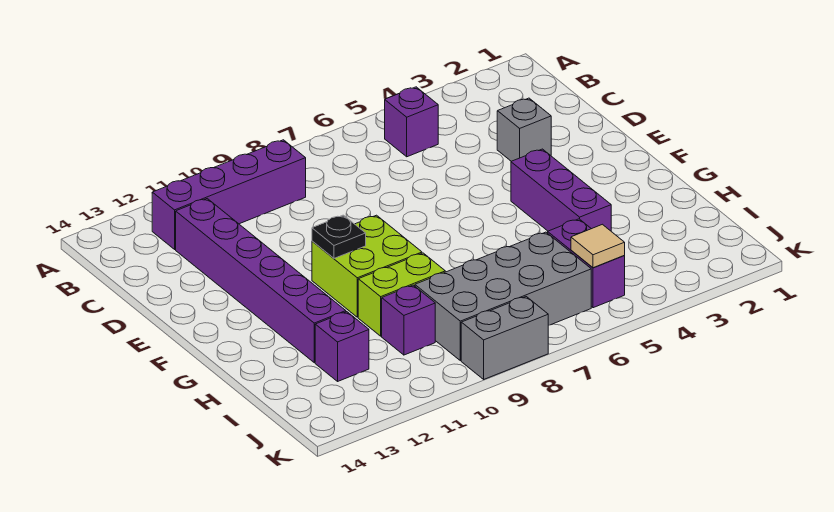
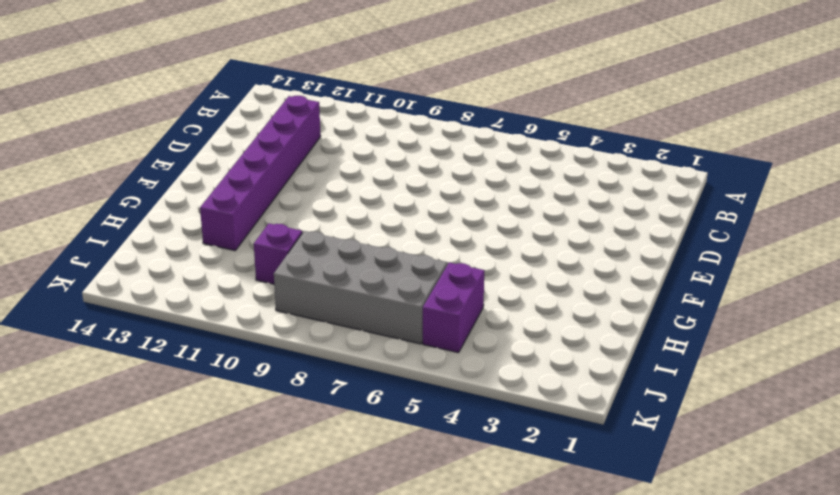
none -> purple brick B5 level 1
none -> purple brick B9:B12 level 1
none -> grey brick D3 level 1

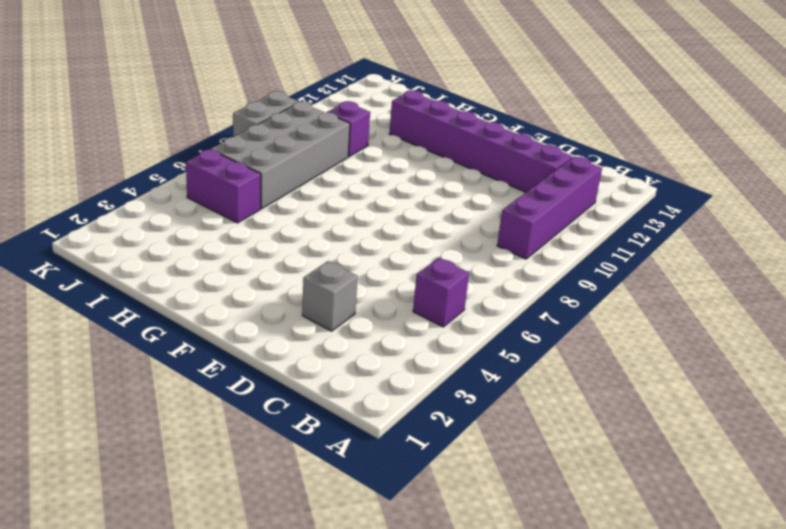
none -> purple brick F4:H4 level 1
none -> lime brick F9:G10 level 1
none -> lime brick H9:H10 level 1

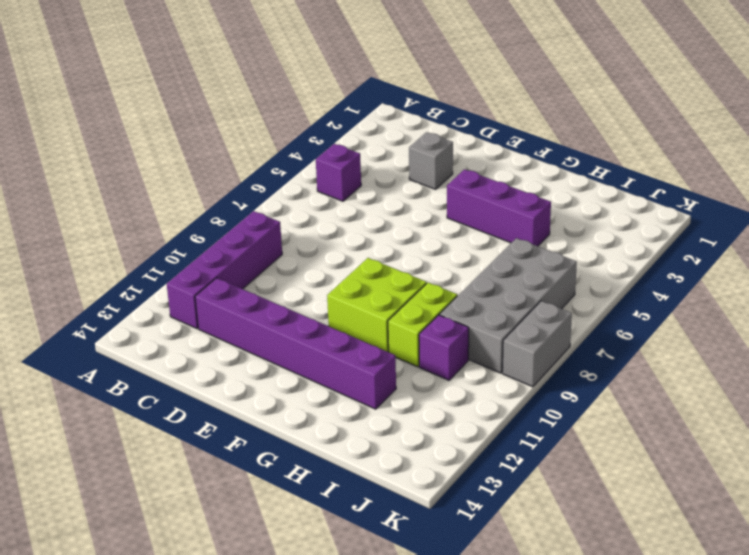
none -> purple brick I5:J5 level 1
none -> purple brick I12 level 1
none -> black plate F10 level 2

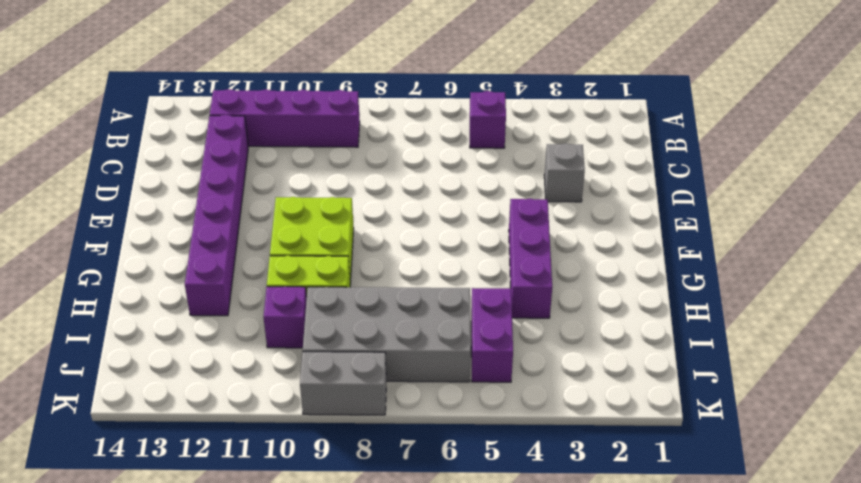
none -> purple brick I12 level 1
none -> black plate F10 level 2
none -> tan tile J5 level 2

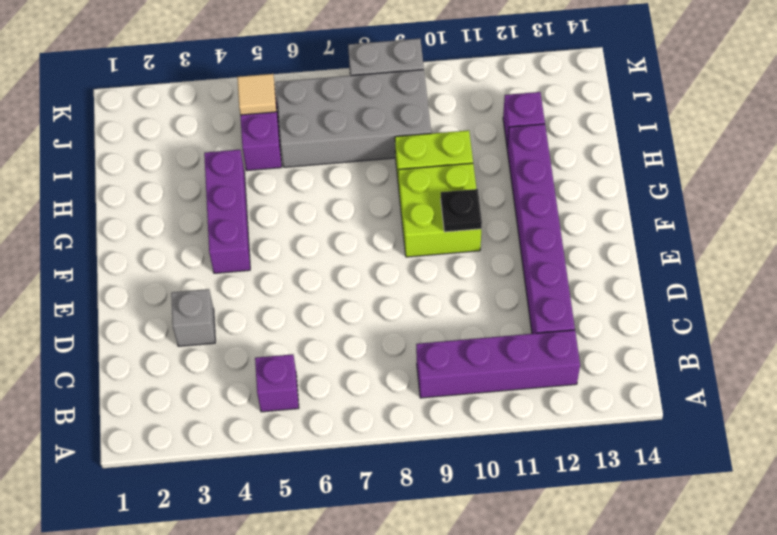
none -> purple brick I10 level 1

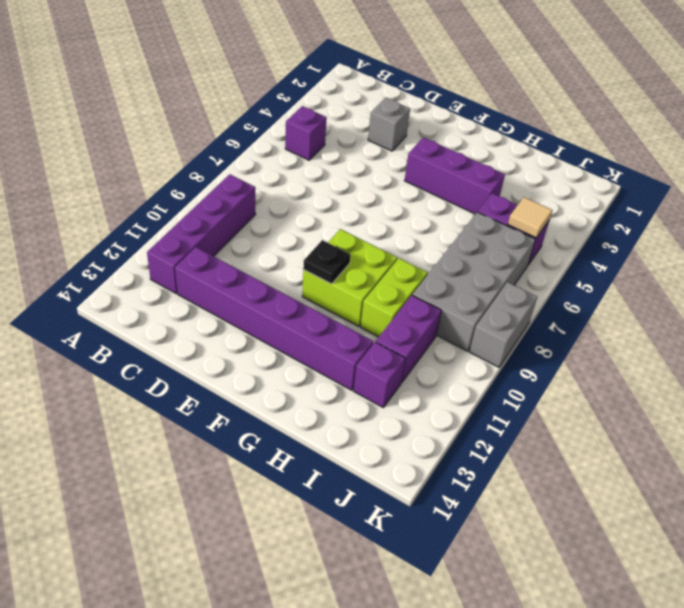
purple brick I10:I11 level 1 -> purple brick I10 level 1

